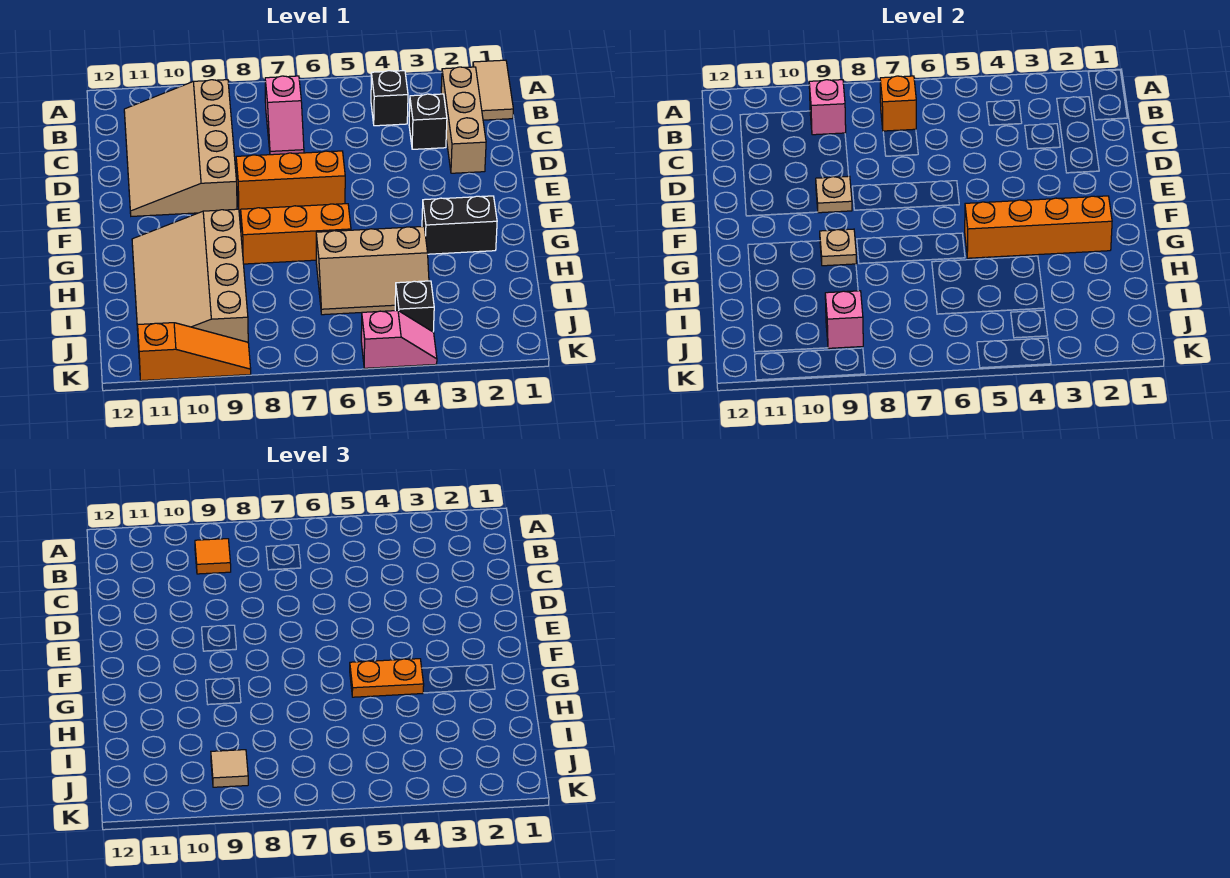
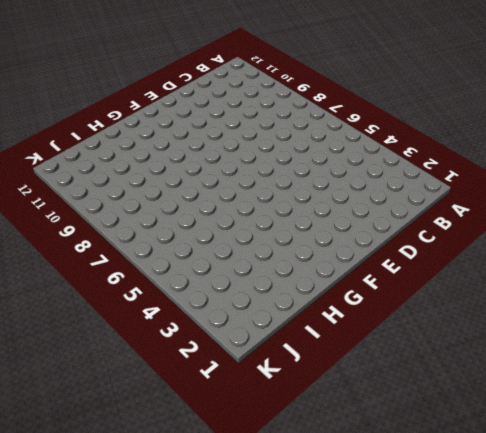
none -> tan tile A1:B1 level 1
none -> tan brick B2:D2 level 1
none -> black brick B4 level 1

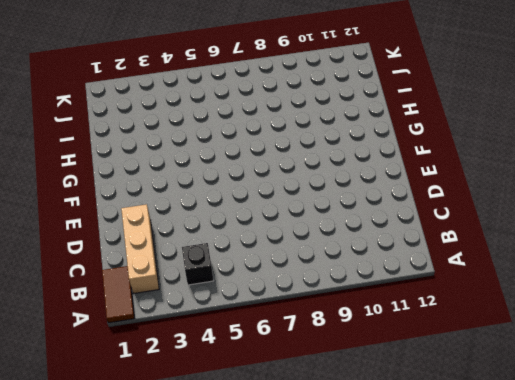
brown tile A1:B1 level 1 -> tan tile A1:B1 level 1
none -> pink slope B7:C7 level 1 top B
none -> tan slope B9:E11 level 1 top 9
none -> black brick C3 level 1

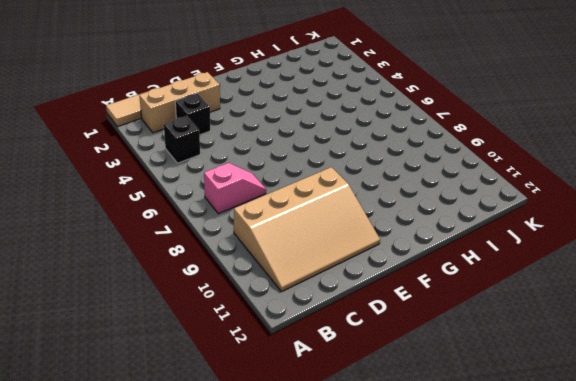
none -> orange brick E6:E8 level 1
none -> black brick G2:G3 level 1
none -> orange brick G6:G8 level 1

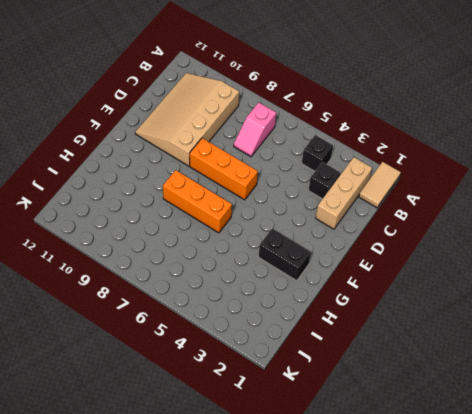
none -> tan slope G9:J11 level 1 top 9
none -> tan slope H4:I6 level 1 top H
none -> black brick J4 level 1

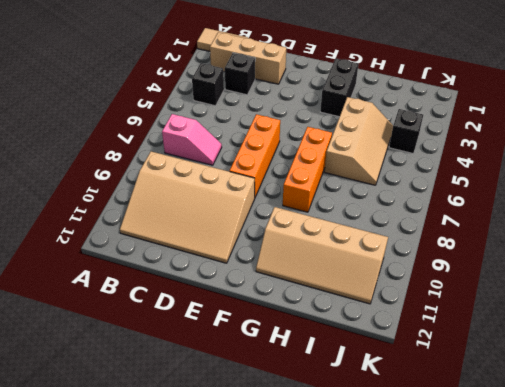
tan slope G10:J11 level 1 top 10 -> tan slope G9:J11 level 1 top 9
none -> pink slope K4:K5 level 1 top 5
none -> orange slope K9:K11 level 1 top 11
none -> orange brick B7 level 2

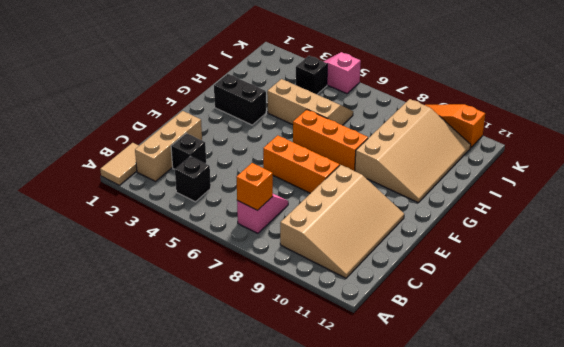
none -> pink brick B9 level 2
none -> tan plate E9 level 2
none -> orange brick G2:G5 level 2

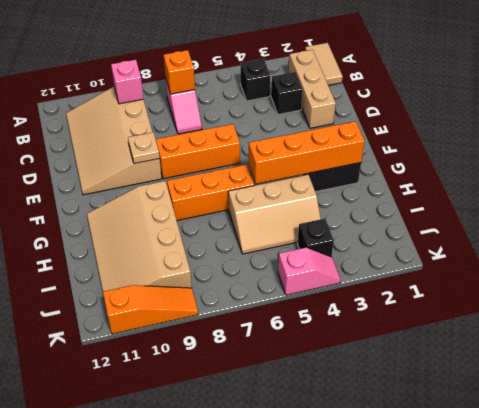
none -> tan plate G9 level 2
none -> pink brick J9 level 2
none -> orange tile B9 level 3

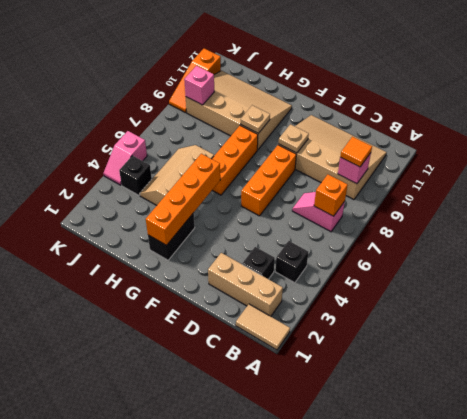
none -> orange plate G4:G5 level 3
none -> tan tile J9 level 3

